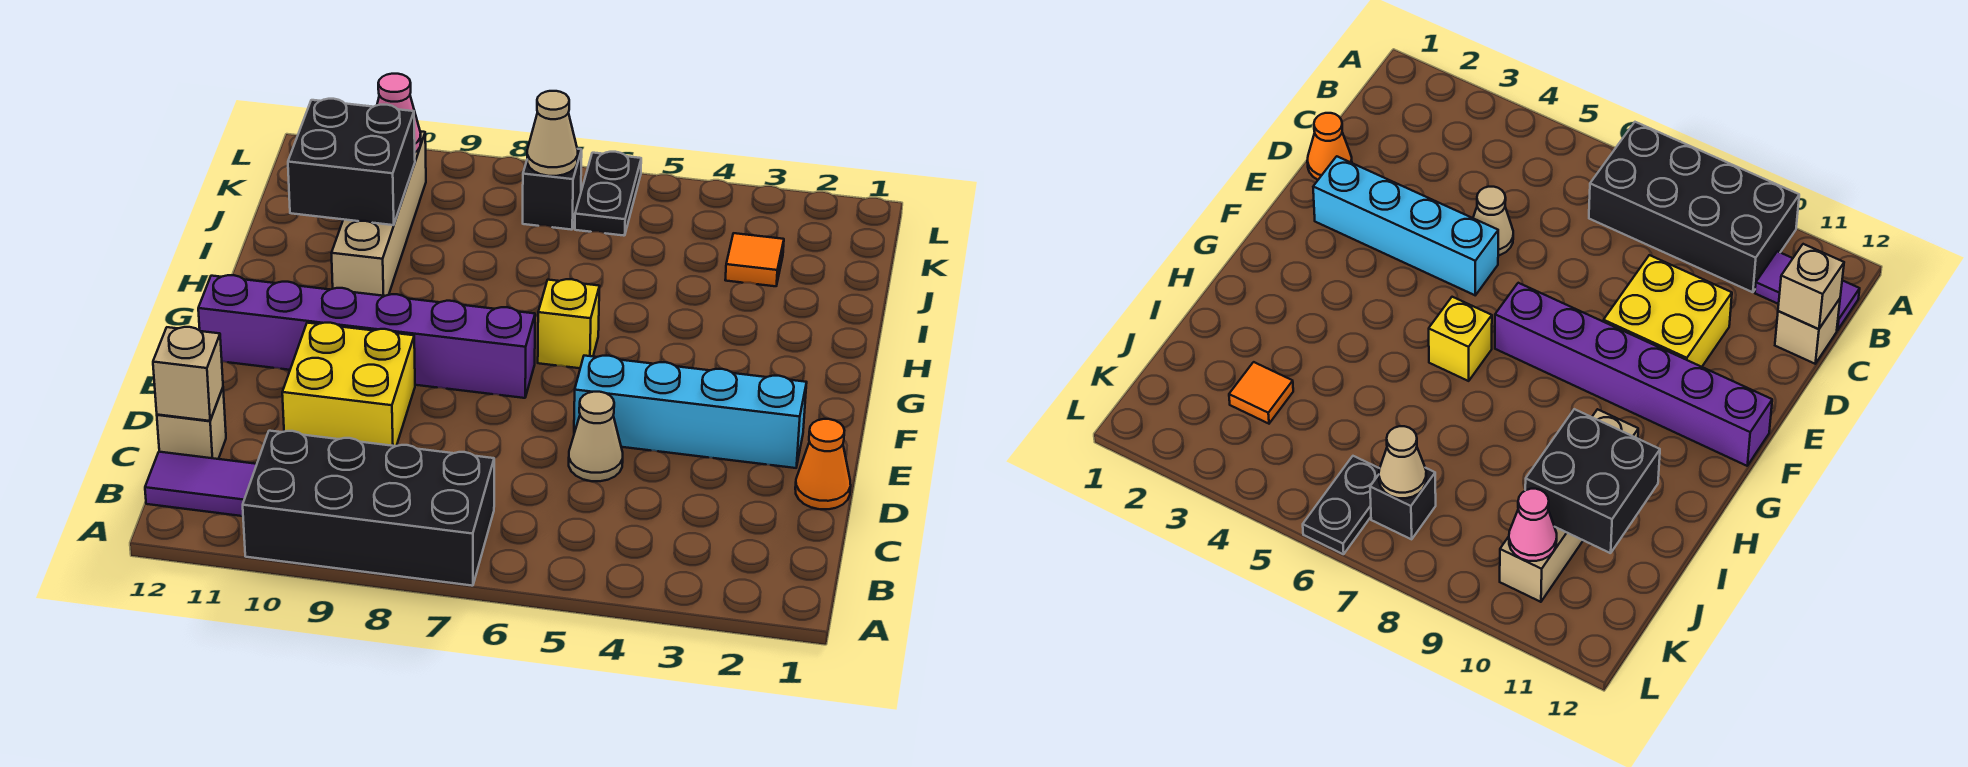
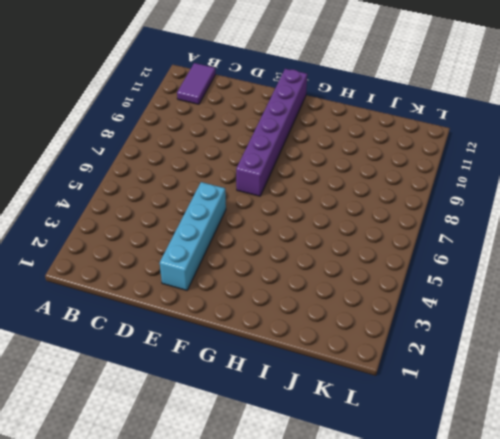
none -> black brick A7:B10 level 1
none -> tan brick C12 level 1
none -> orange cone D1 level 1

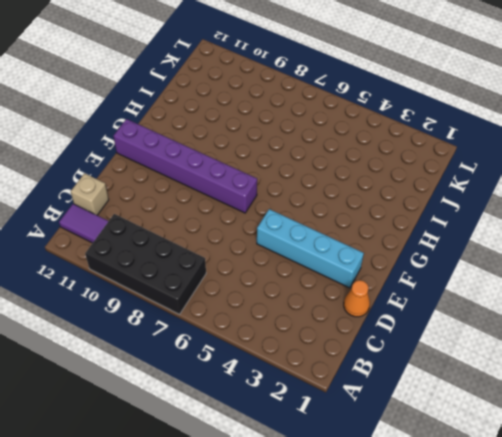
none -> tan cone D5 level 1
none -> yellow brick D9:E10 level 1
none -> yellow brick G6 level 1

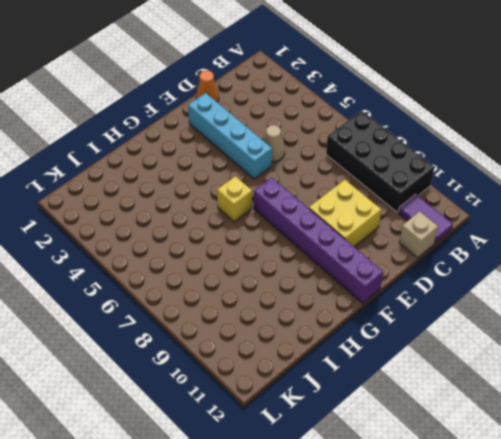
none -> tan brick H10:K10 level 1
none -> orange tile J3 level 1
none -> black plate K6:L6 level 1

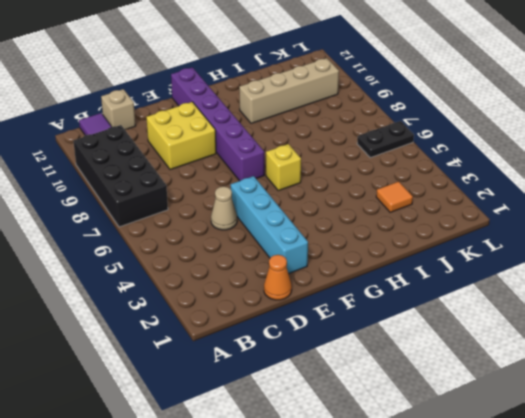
none -> black brick K7 level 1
none -> tan brick C12 level 2
none -> black brick I10:J11 level 2

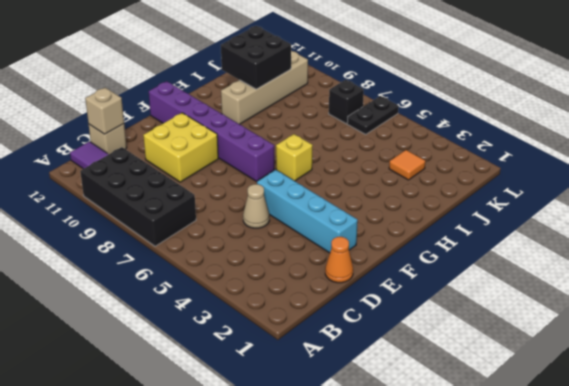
none -> tan cone K7 level 2
none -> pink cone K10 level 2

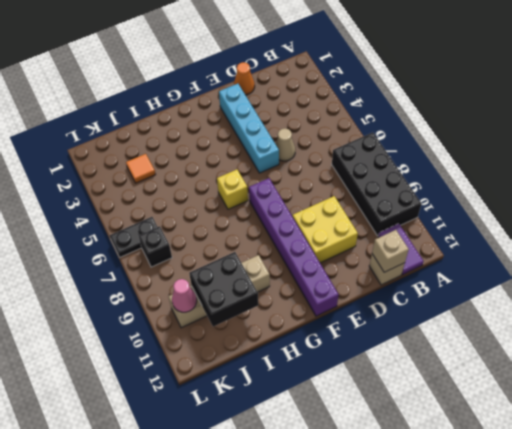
none -> tan cone K7 level 2

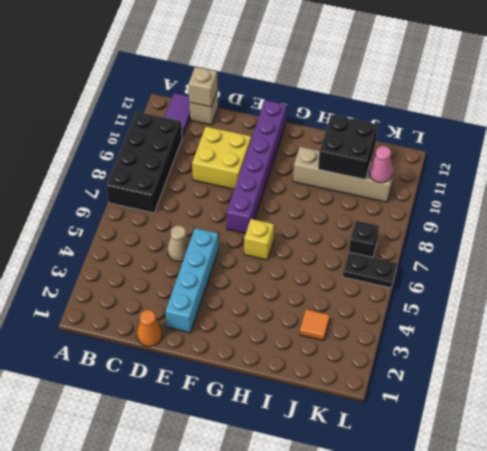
none -> tan cone K7 level 2

